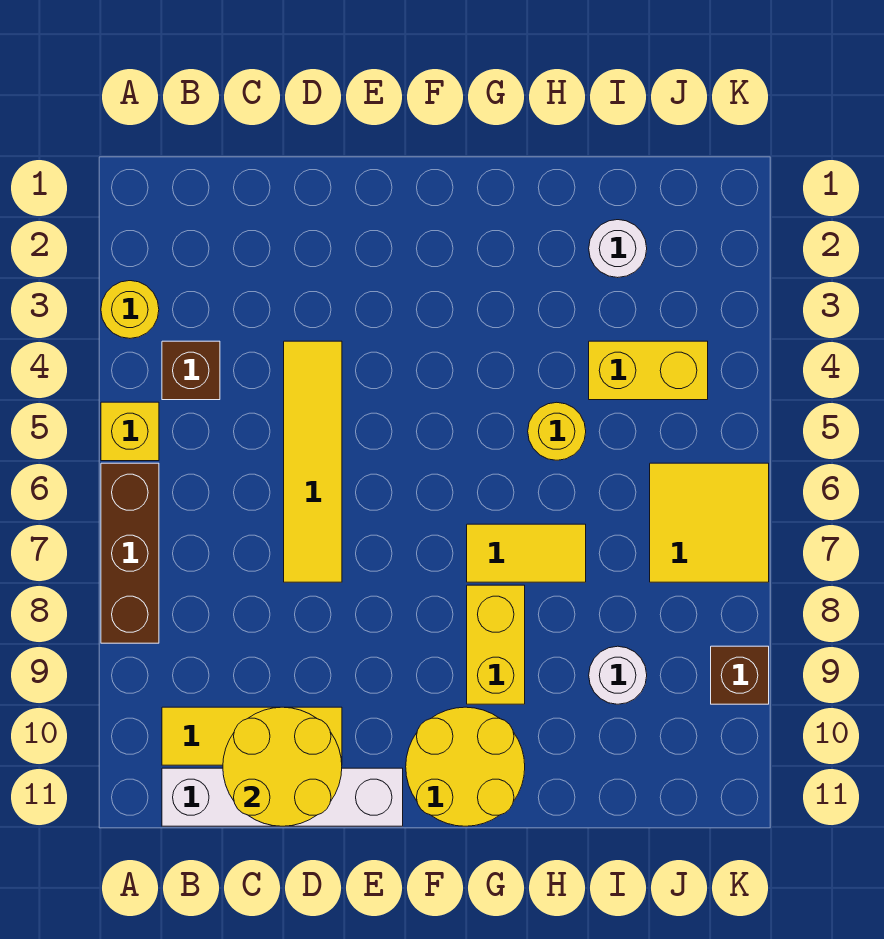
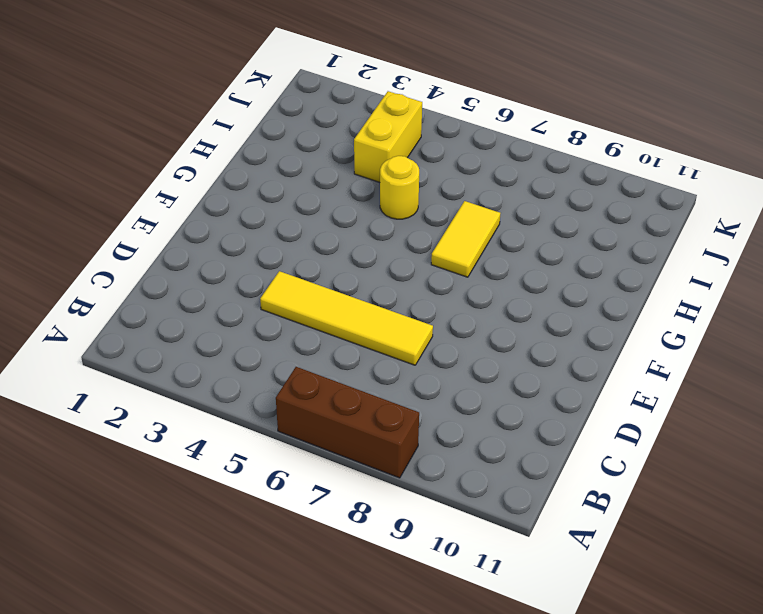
none -> yellow round brick A3 level 1
none -> yellow brick A5 level 1
none -> brown brick B4 level 1

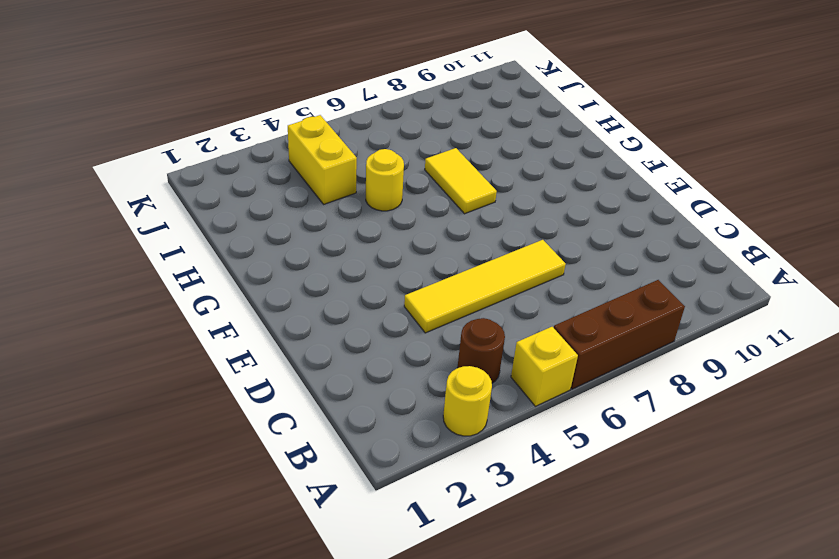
brown round brick B4 level 1 -> brown brick B4 level 1
none -> yellow tile B10:D10 level 1
none -> white brick B11:E11 level 1
none -> yellow round brick F10:G11 level 1

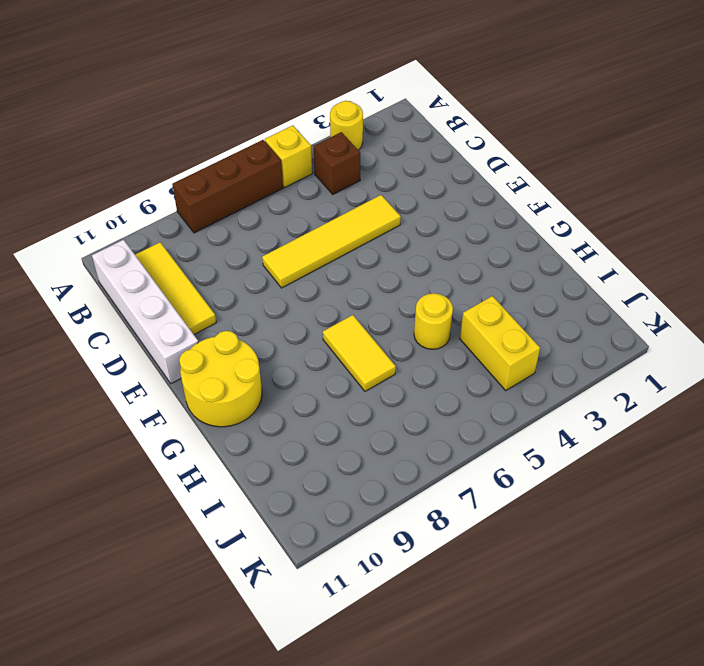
none -> yellow brick G8:G9 level 1
none -> white round brick I2 level 1
none -> white round brick I9 level 1

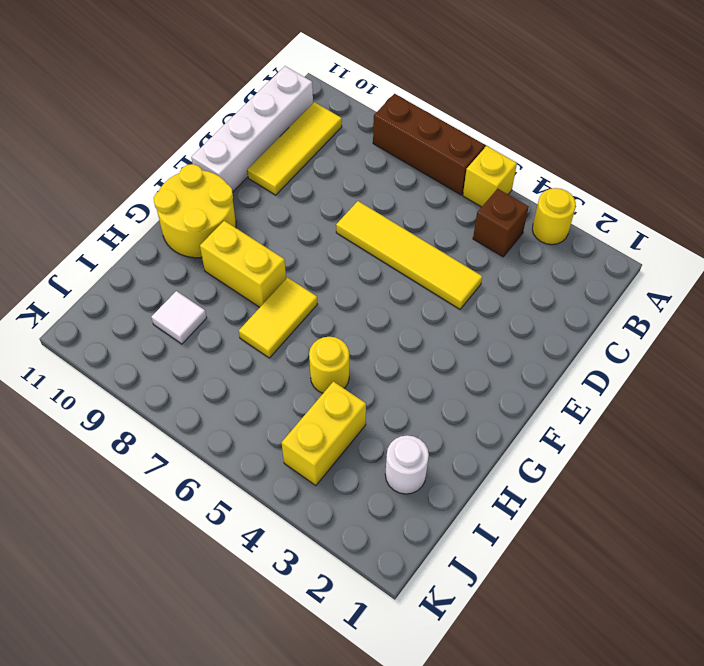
white tile I9 level 1 -> white round brick I9 level 1
none -> yellow tile J6:K7 level 1
none -> brown brick K9 level 1
none -> yellow round brick C10:D11 level 2

